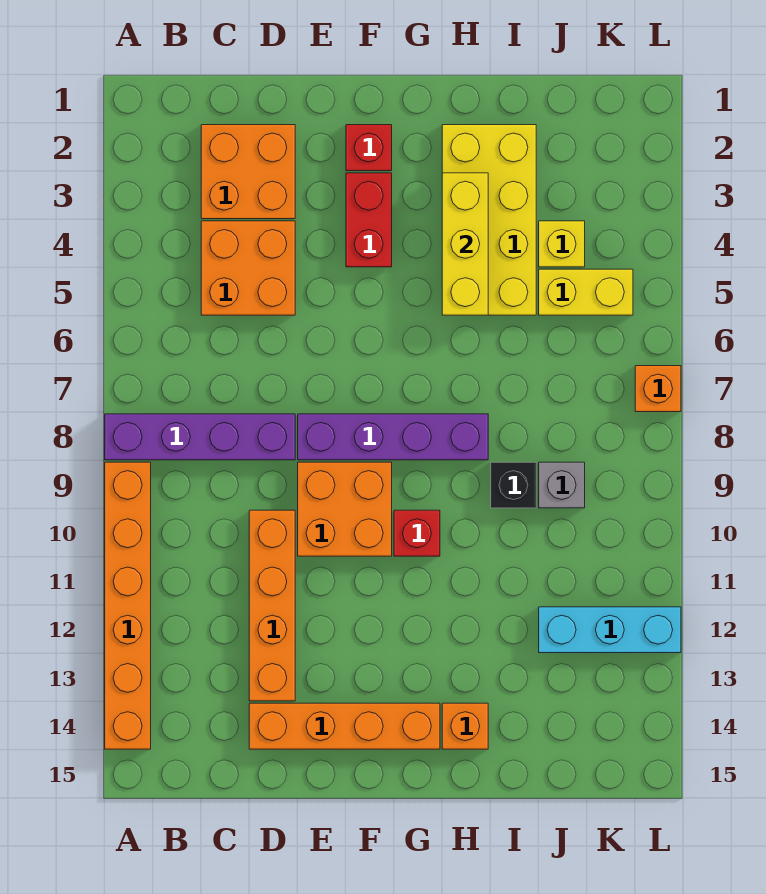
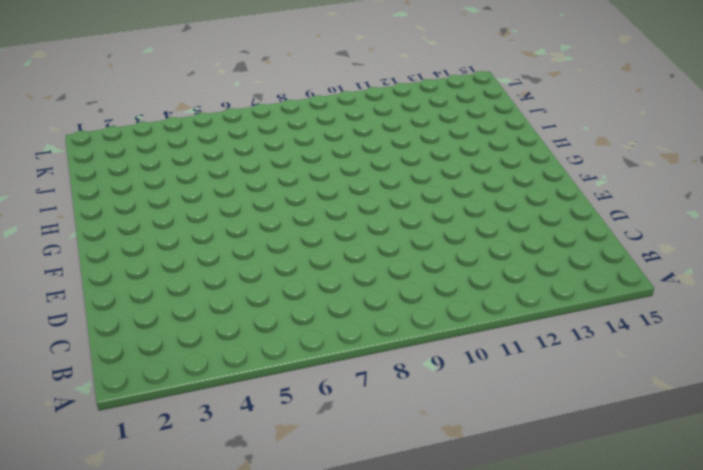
none -> purple brick A8:D8 level 1
none -> orange brick A9:A14 level 1
none -> orange brick C2:D3 level 1

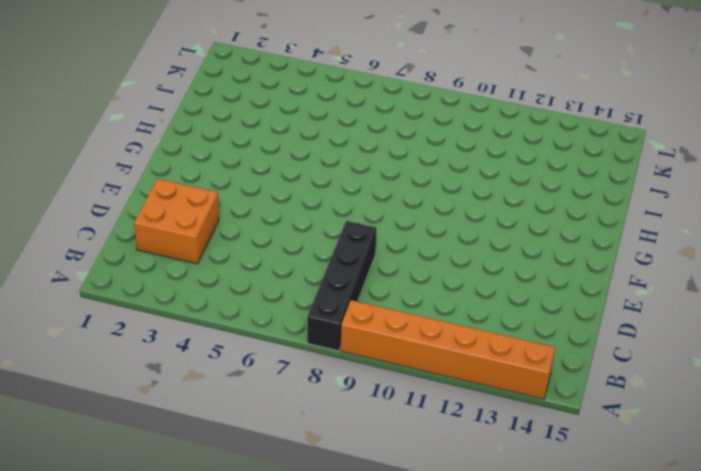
black brick A8:D8 level 1 -> purple brick A8:D8 level 1
none -> orange brick C4:D5 level 1
none -> orange brick D10:D13 level 1
none -> orange brick D14:G14 level 1

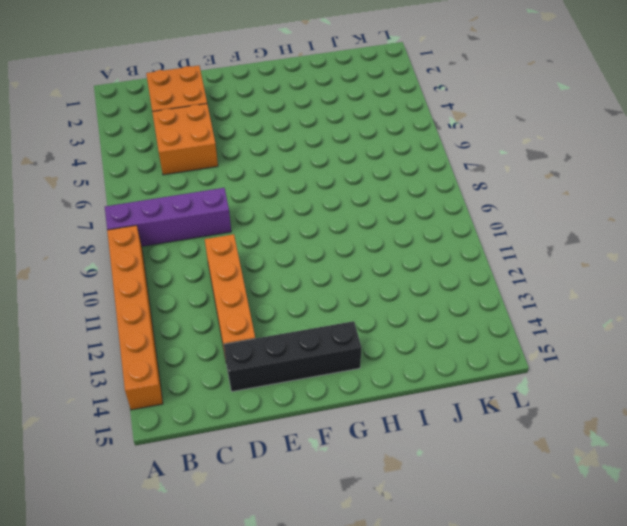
black brick D14:G14 level 1 -> orange brick D14:G14 level 1
none -> purple brick E8:H8 level 1
none -> orange brick E9:F10 level 1
none -> red brick F2 level 1

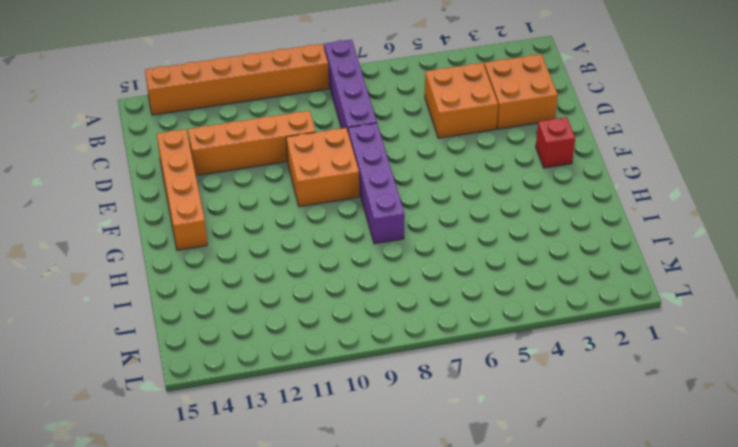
none -> red brick F3:F4 level 1
none -> red brick G10 level 1
none -> yellow brick H2:I5 level 1

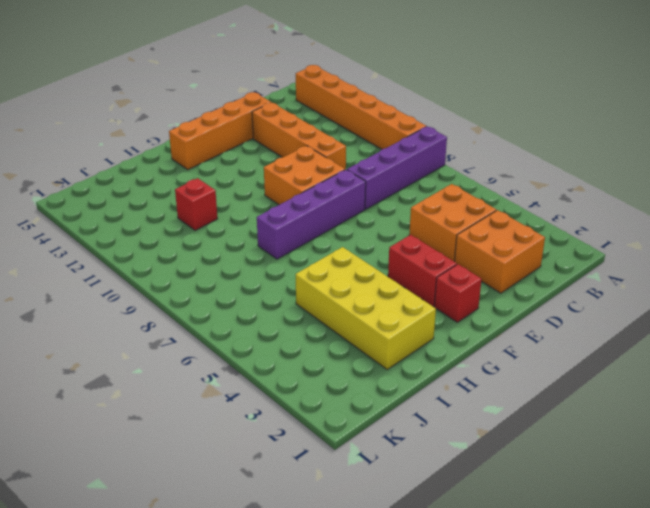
red brick I11 level 1 -> red brick G10 level 1
none -> orange brick H14 level 1
none -> black brick I9 level 1
none -> yellow brick J4 level 1

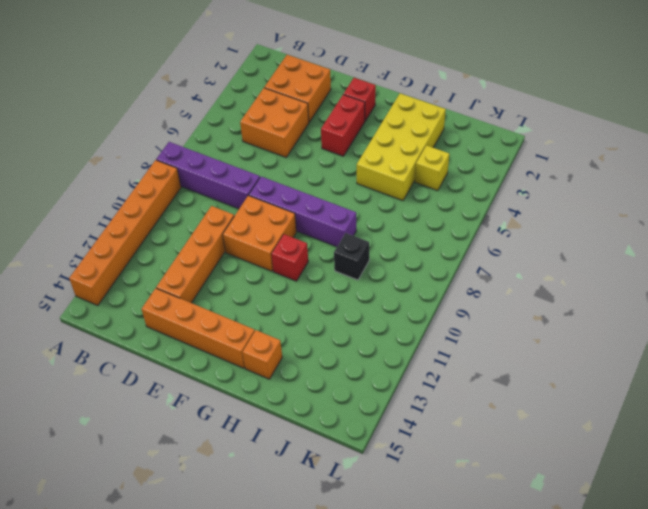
none -> yellow brick J5:K5 level 1
none -> grey brick J9 level 1
none -> cyan brick J12:L12 level 1

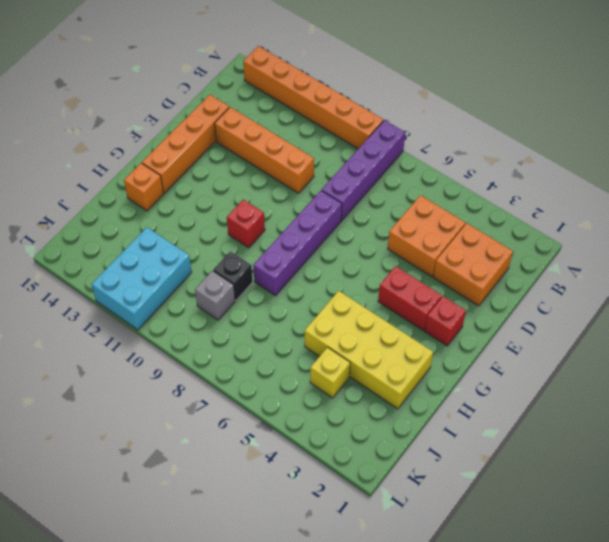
cyan brick J11:L12 level 1 -> cyan brick J12:L12 level 1
none -> orange brick E9:F10 level 1
none -> yellow brick J5:K5 level 1
none -> orange brick L7 level 1

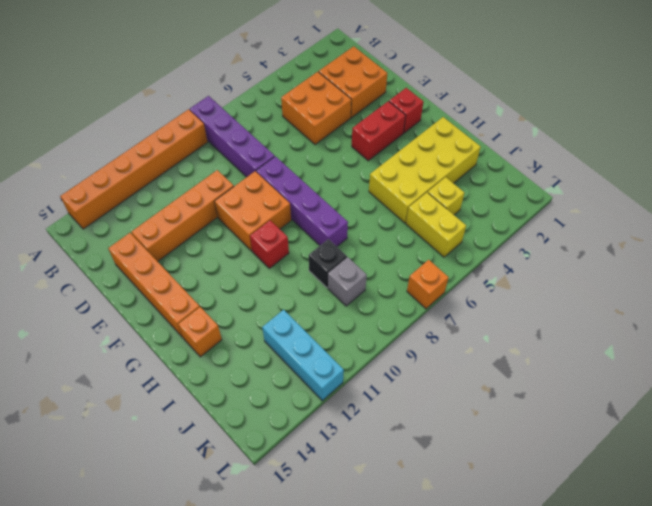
none -> yellow brick H3:H5 level 2

